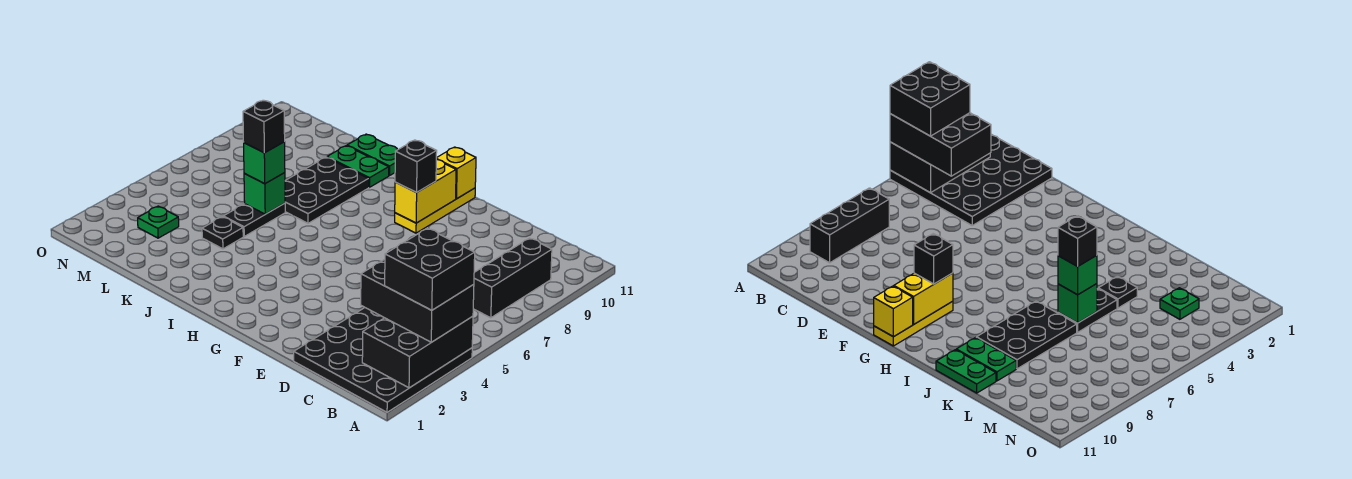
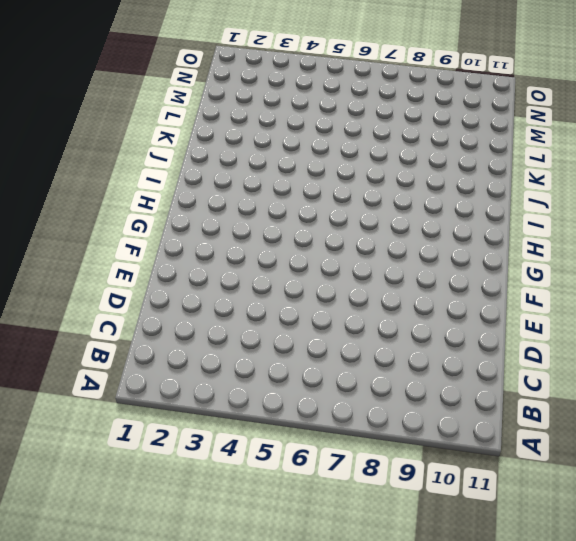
none -> black plate A1:D4 level 1
none -> black brick B7:B9 level 1
none -> yellow plate G9:G11 level 1

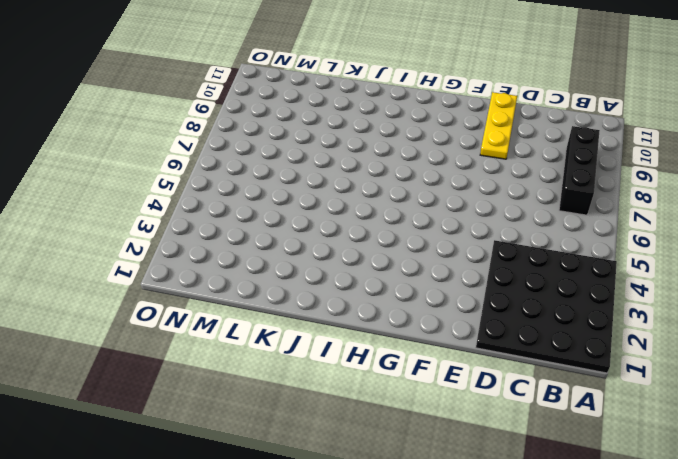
yellow plate E9:E11 level 1 -> yellow plate G9:G11 level 1
none -> black plate J7:K9 level 1
none -> green plate J10:K10 level 1
none -> green plate J11:K11 level 1

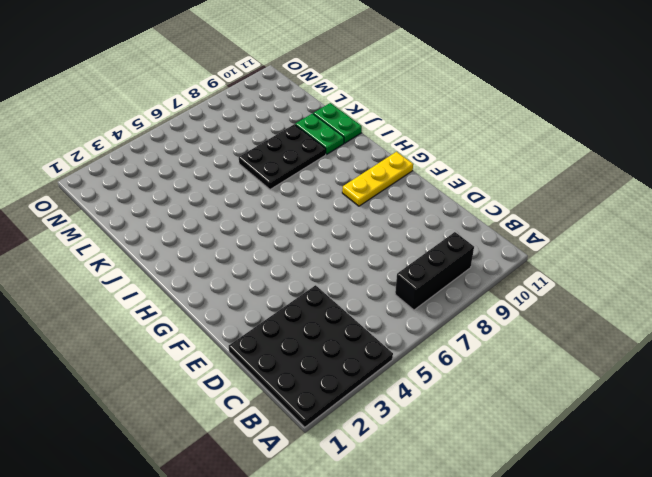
none -> black plate K4 level 1
none -> black plate K5:K6 level 1
none -> green plate M3 level 1

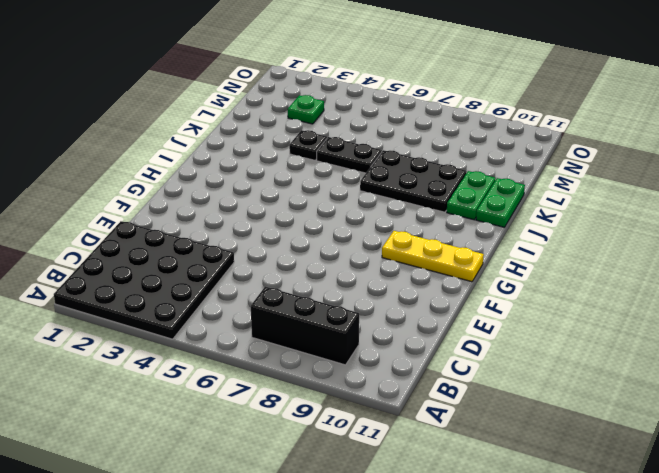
none -> black brick A2:B4 level 2
none -> yellow brick G9:G10 level 2
none -> yellow brick G11 level 2

